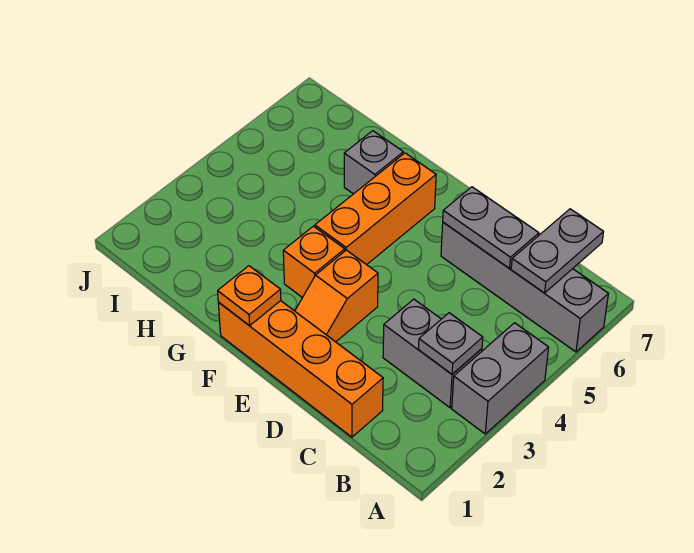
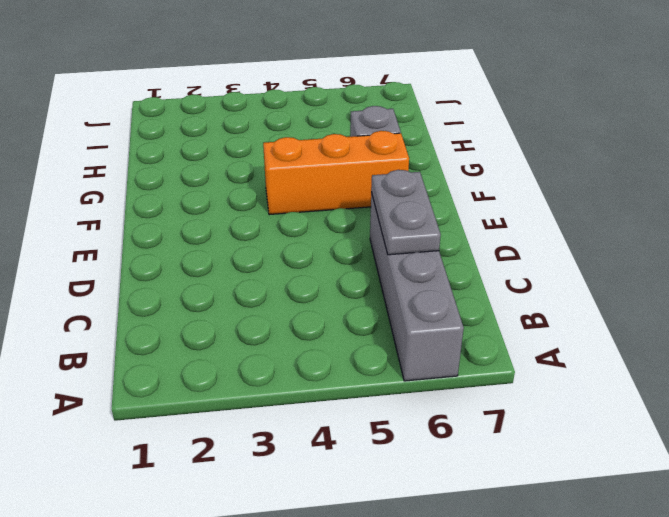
none -> grey brick A3:A4 level 1
none -> grey brick B3:C3 level 1
none -> orange brick C1:F1 level 1

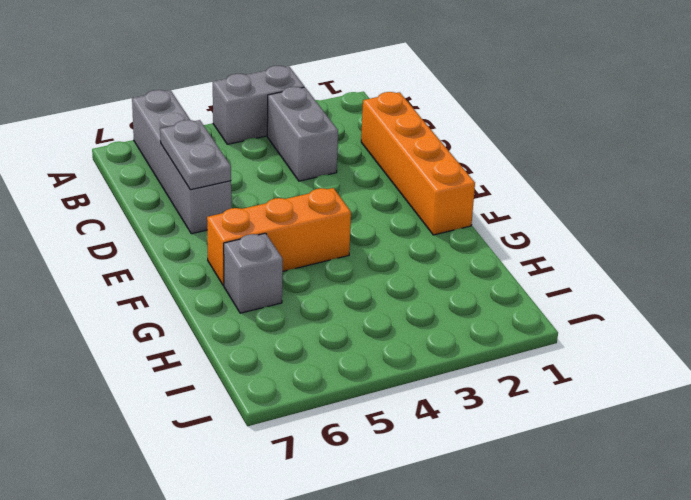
none -> orange slope E2:E3 level 1 top 3
none -> orange brick F3 level 1
none -> grey plate B3 level 2

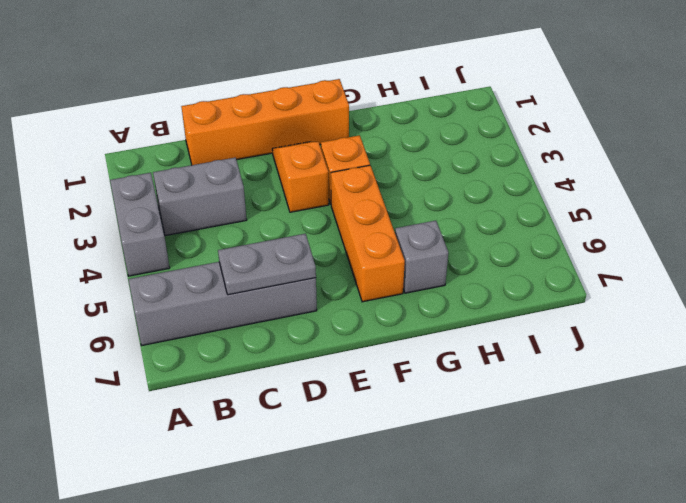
none -> grey plate B3 level 2
none -> grey plate B6:B7 level 2
none -> orange plate F1 level 2

